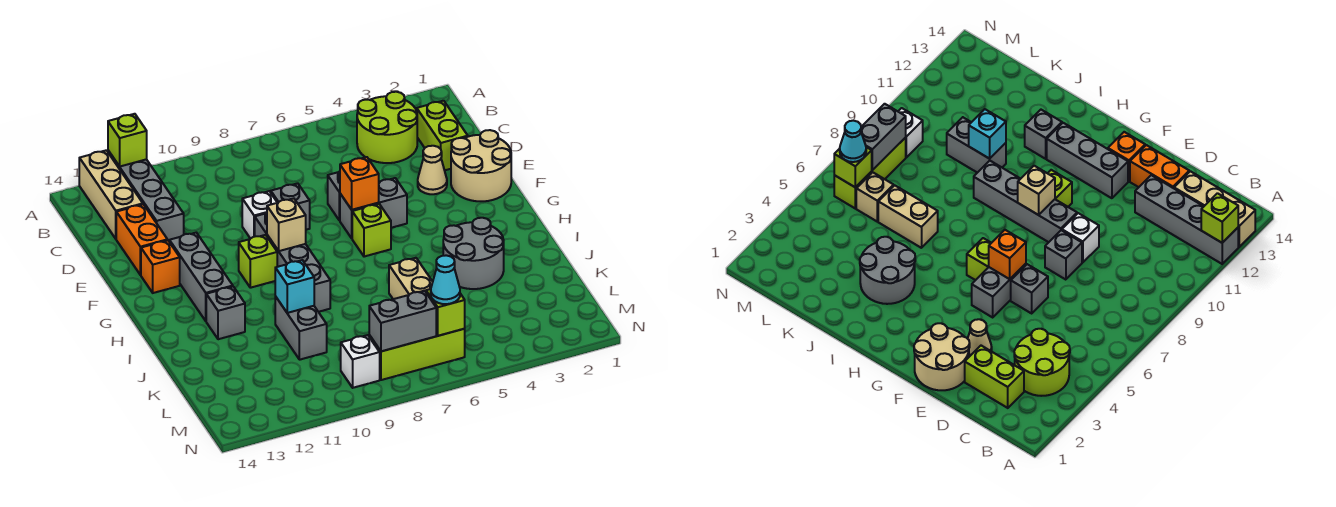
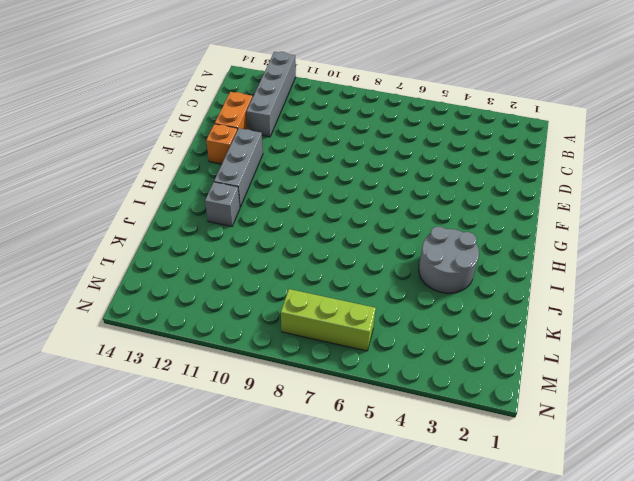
none -> tan brick A13:C13 level 1
none -> lime round brick B3:C4 level 1
none -> lime brick C2:D2 level 1
none -> tan round brick E1:F2 level 1

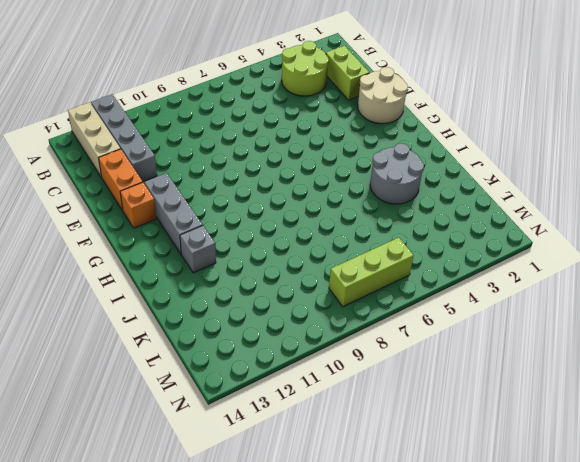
none -> tan cone E3 level 1
none -> grey brick E6 level 1
none -> grey brick E8 level 1
none -> white brick E9 level 1

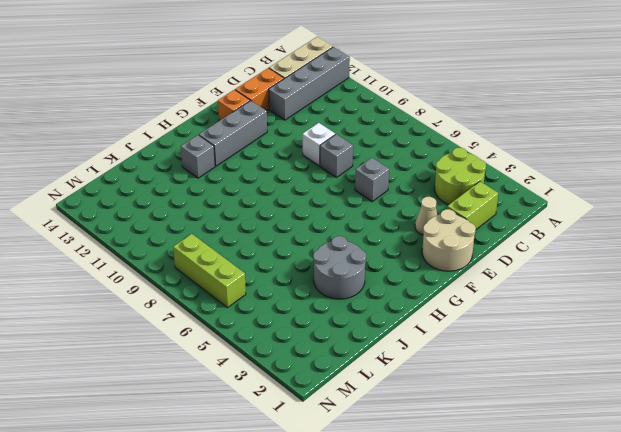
none -> grey brick F5:F6 level 1
none -> grey brick F9:I9 level 1
none -> lime brick G6 level 1
none -> lime brick G10 level 1

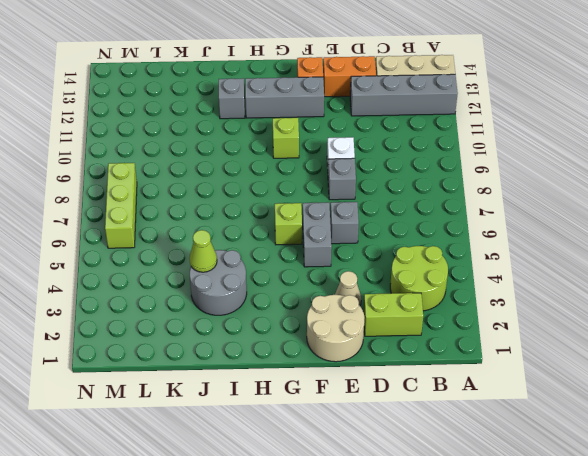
lime cone J4 level 2 -> none
none -> grey brick F9:I9 level 1
none -> tan brick J6:K6 level 1
none -> grey brick J10:K10 level 1
none -> tan brick L6 level 1

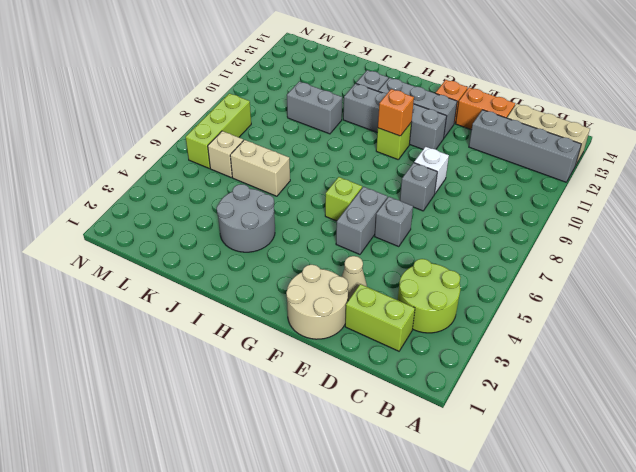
grey brick F11:I11 level 1 -> grey brick F9:I9 level 1
orange brick G10 level 2 -> orange brick F6 level 2
none -> white brick M9 level 1
none -> lime brick A12 level 2
none -> tan brick G9 level 2
none -> cyan brick J10 level 2

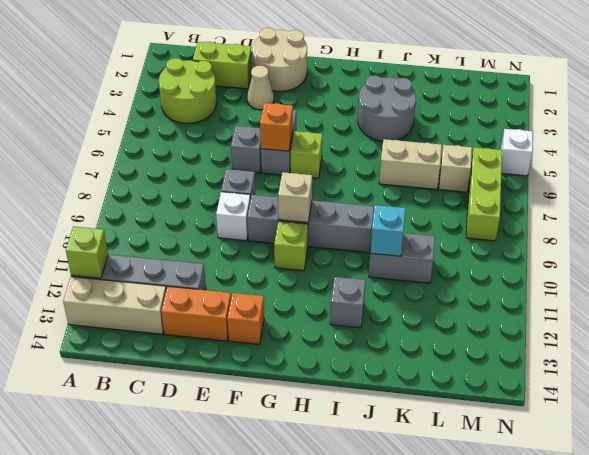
white brick N5 level 1 -> white brick M9 level 1
none -> grey brick F12:H12 level 1
none -> lime brick M6 level 2
none -> grey brick M7:M8 level 2
none -> cyan cone M6 level 3

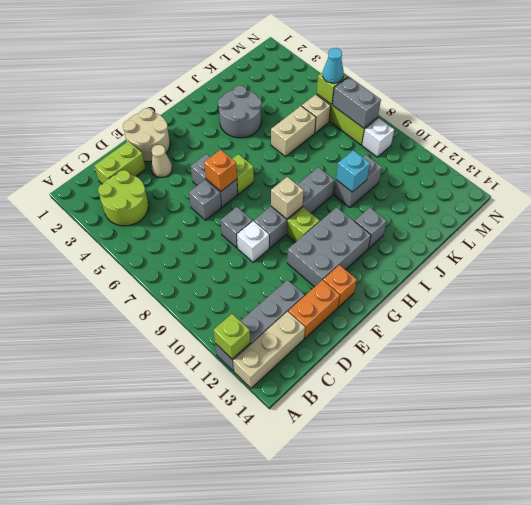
grey brick F11:H12 level 1 -> grey brick F12:H12 level 1

